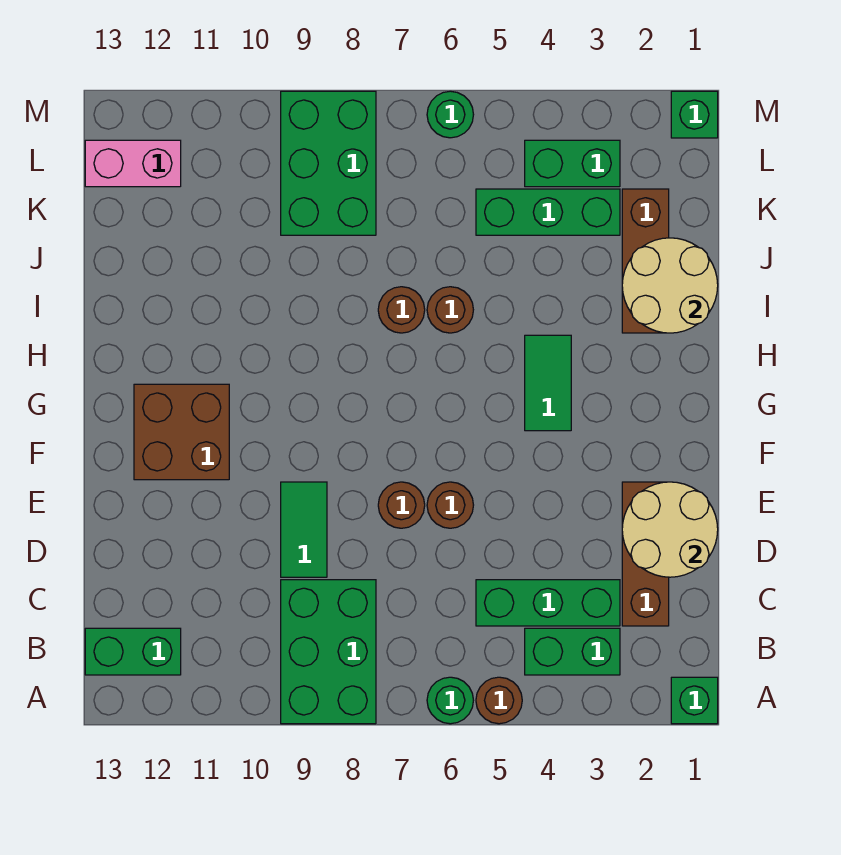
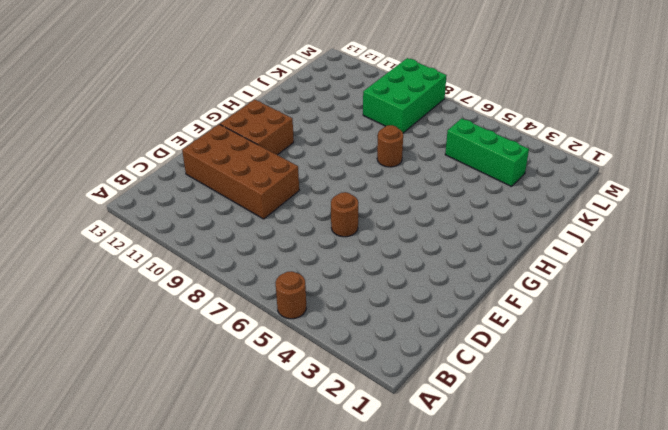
brown brick D9:E12 level 1 -> green tile D9:E9 level 1
none -> green brick A1 level 1
none -> green round brick A6 level 1
none -> green brick A8:C9 level 1

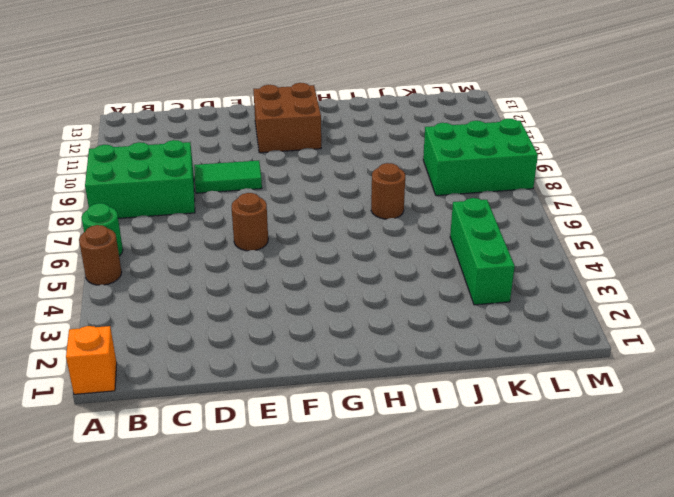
orange brick A1 level 1 -> green brick A1 level 1
none -> green brick B3:B4 level 1
none -> green brick B12:B13 level 1
none -> brown brick C2:E2 level 1

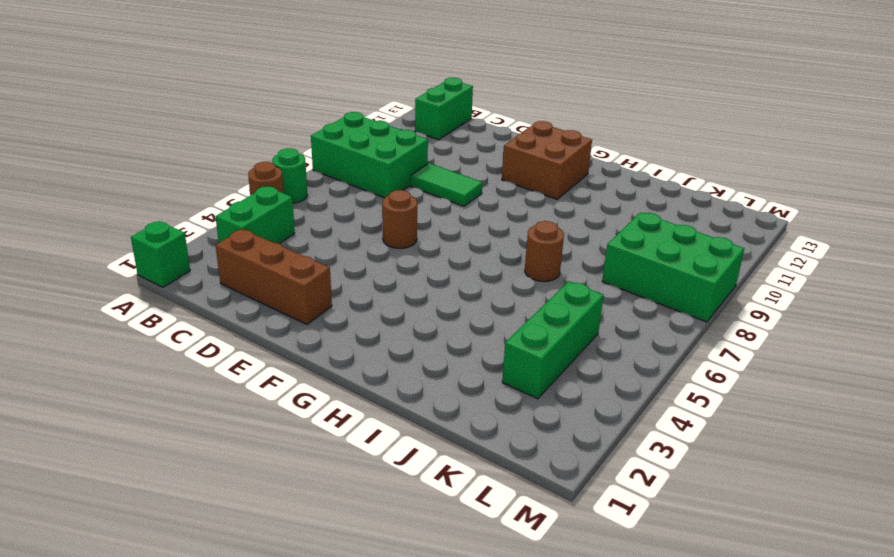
none -> green brick C3:C5 level 1
none -> brown round brick E7 level 1
none -> green tile G4:H4 level 1

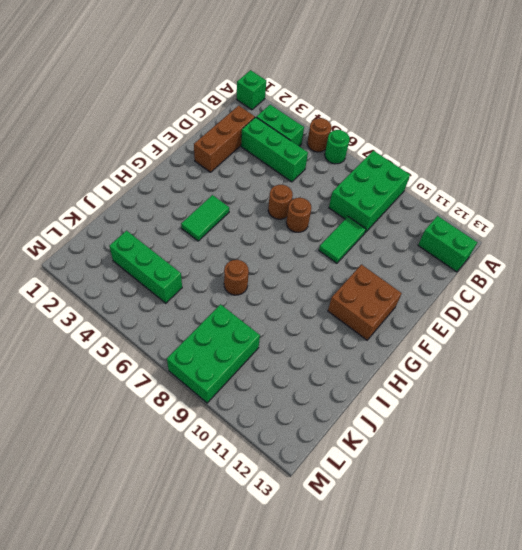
none -> brown brick I2:K2 level 1
none -> brown round brick I6 level 1
none -> green brick L3:L4 level 1

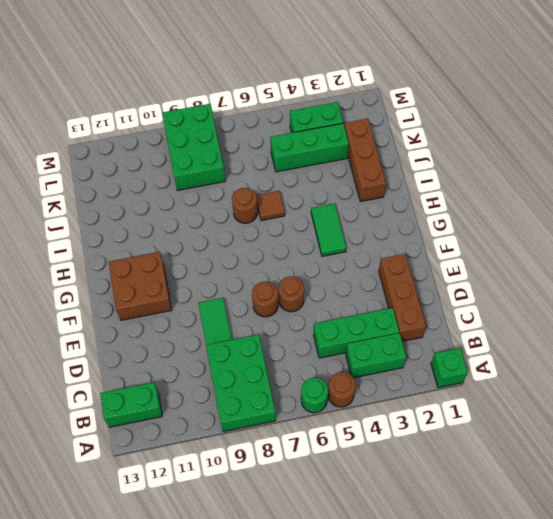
brown tile I6 level 1 -> brown round brick I6 level 1
none -> pink brick L12:L13 level 1
none -> green brick M1 level 1
none -> green round brick M6 level 1

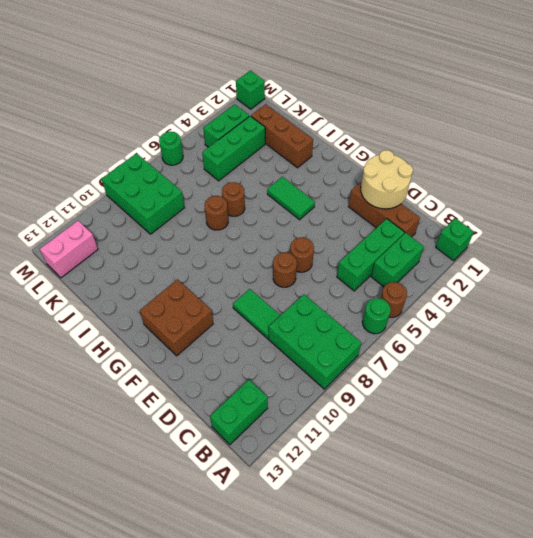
none -> tan round brick I1:J2 level 2

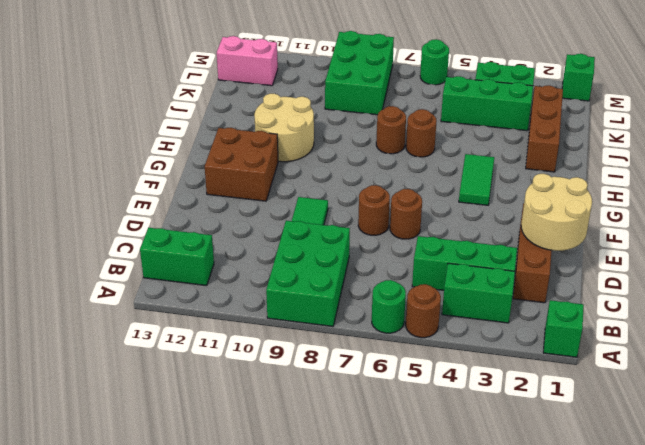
tan round brick H10:I11 level 1 -> tan round brick I1:J2 level 2

